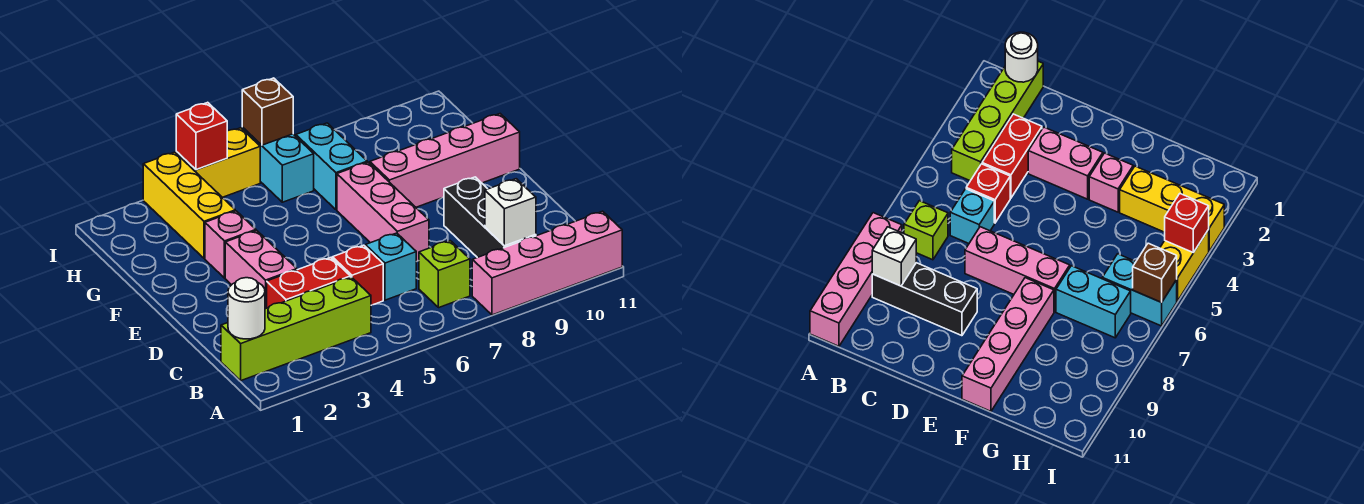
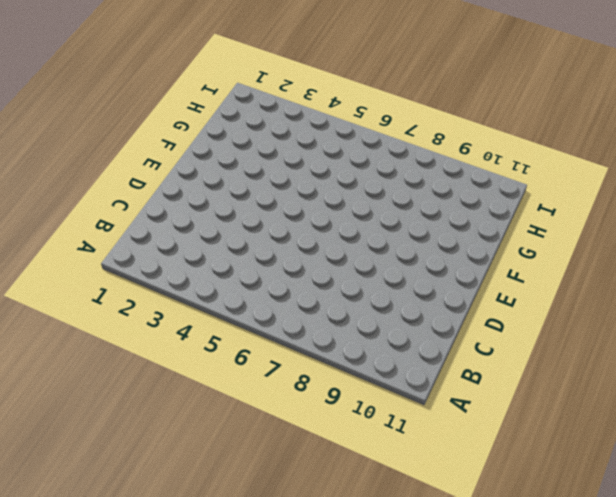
none -> pink brick A8:A11 level 1
none -> lime brick B1:B4 level 1
none -> lime brick B7 level 1

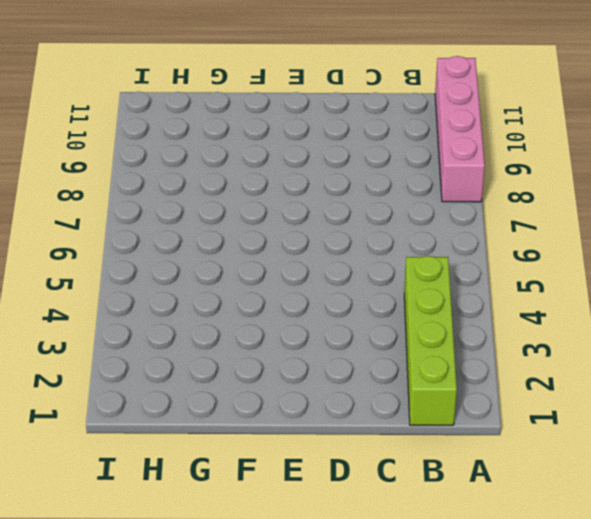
none -> lime brick B7 level 1
none -> black brick B9:D9 level 1
none -> red brick C3:C4 level 1

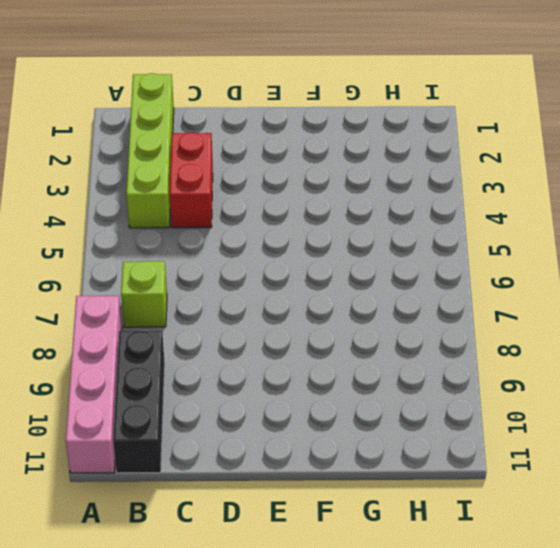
black brick B9:B11 level 1 -> black brick B9:D9 level 1
none -> red brick C5 level 1
none -> cyan brick C6 level 1
none -> pink brick D3:E3 level 1

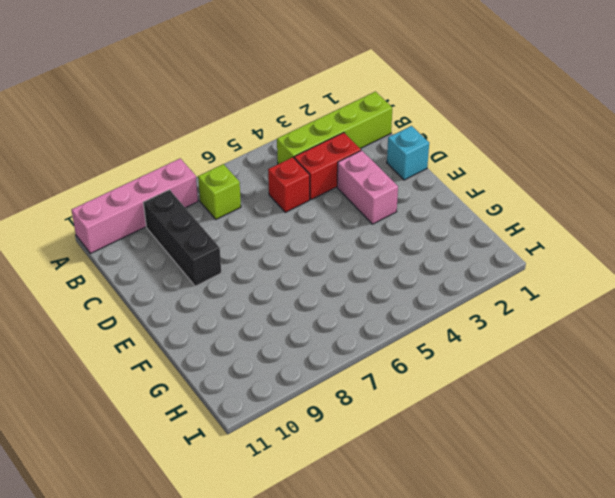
cyan brick D1 level 1 -> cyan brick C6 level 1
none -> pink brick D7:F7 level 1
none -> pink brick F3 level 1
none -> pink brick F8:F11 level 1

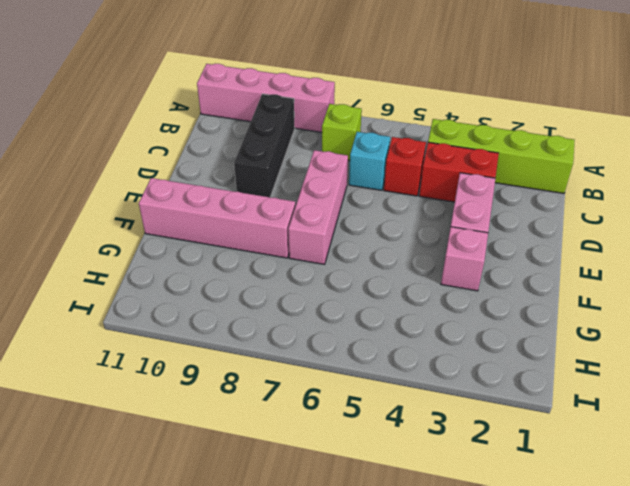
none -> yellow brick G3:I3 level 1
none -> cyan brick G7:H7 level 1
none -> cyan brick H6:I6 level 1

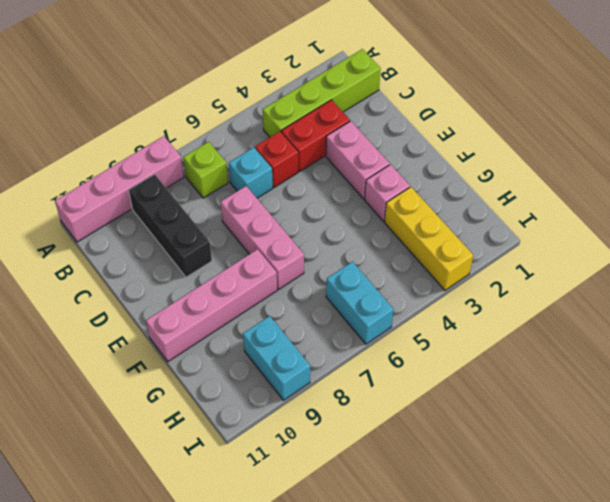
cyan brick H9:I9 level 1 -> cyan brick G7:H7 level 1
none -> yellow brick I4:I5 level 1
none -> white round brick B1 level 2
none -> white brick B9 level 2

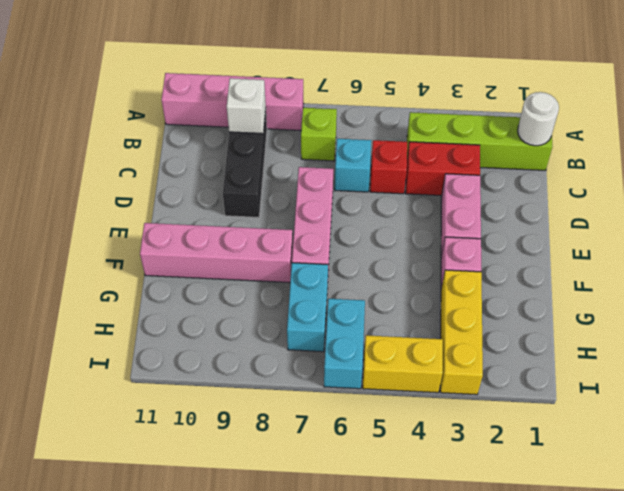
none -> red brick I4 level 2
none -> brown brick I6 level 2

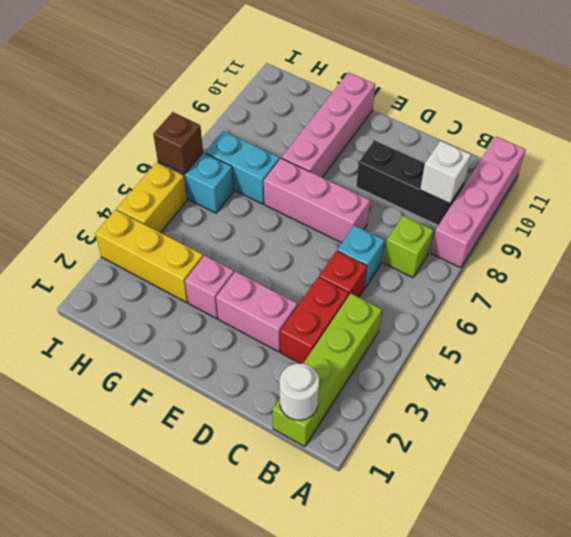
none -> red brick I4 level 2

